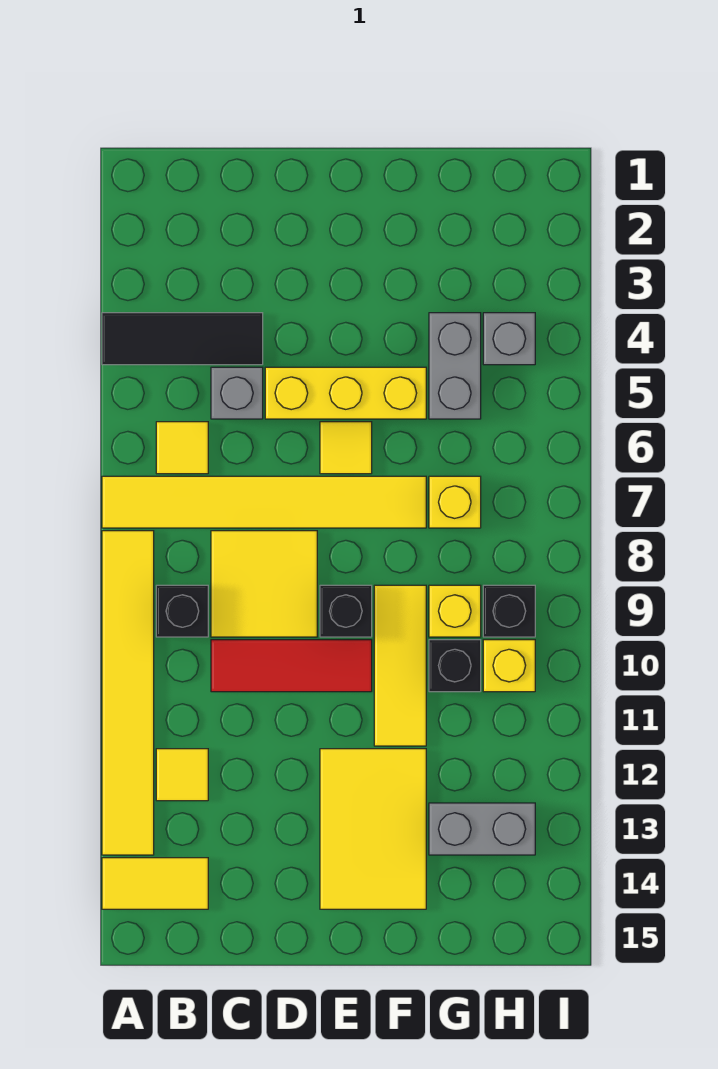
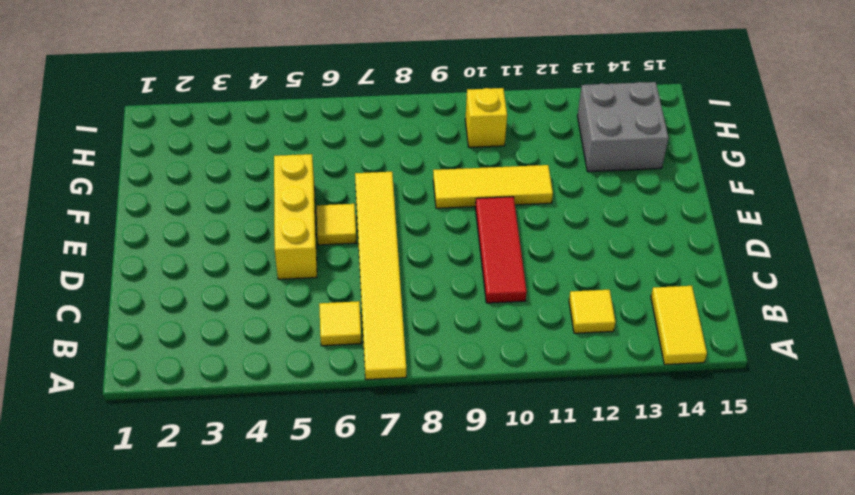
grey brick G13:H14 level 1 -> grey brick G13:H13 level 1
none -> black tile A4:C4 level 1
none -> yellow tile A8:A13 level 1
none -> black brick B9 level 1

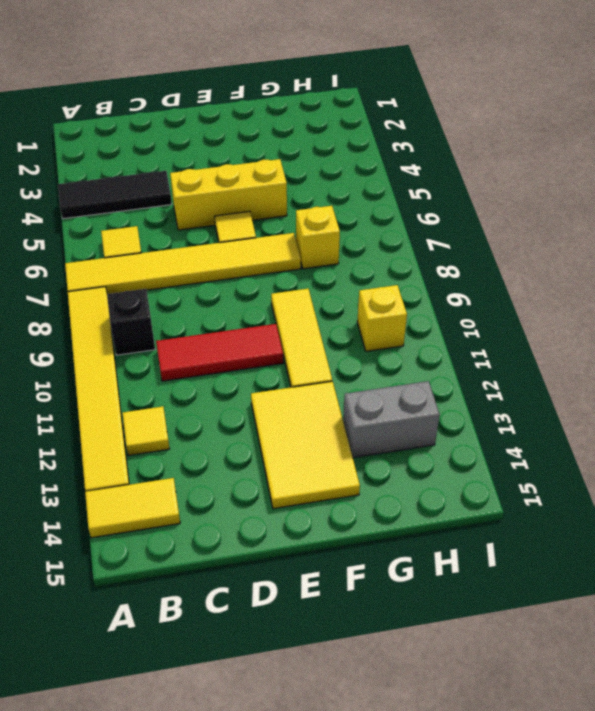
none -> grey brick C5 level 1
none -> yellow tile C8:D9 level 1
none -> black brick E9 level 1

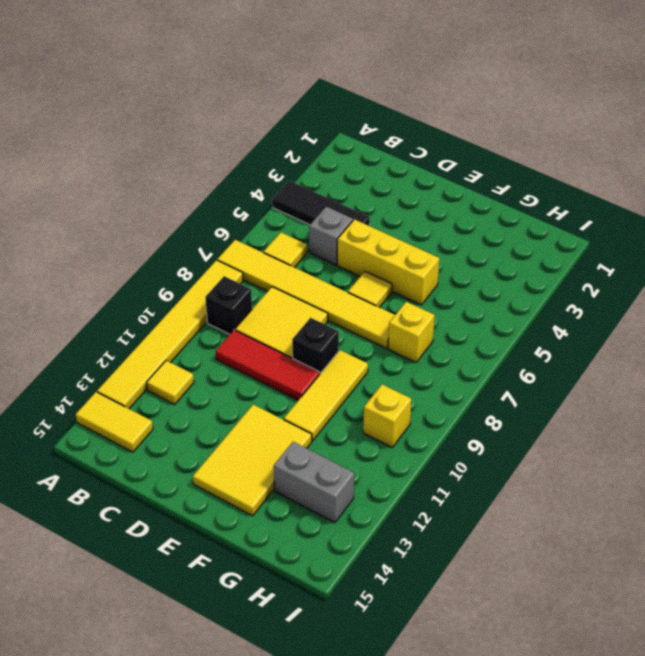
none -> grey brick G4:G5 level 1
none -> yellow brick G9 level 1
none -> black brick G10 level 1

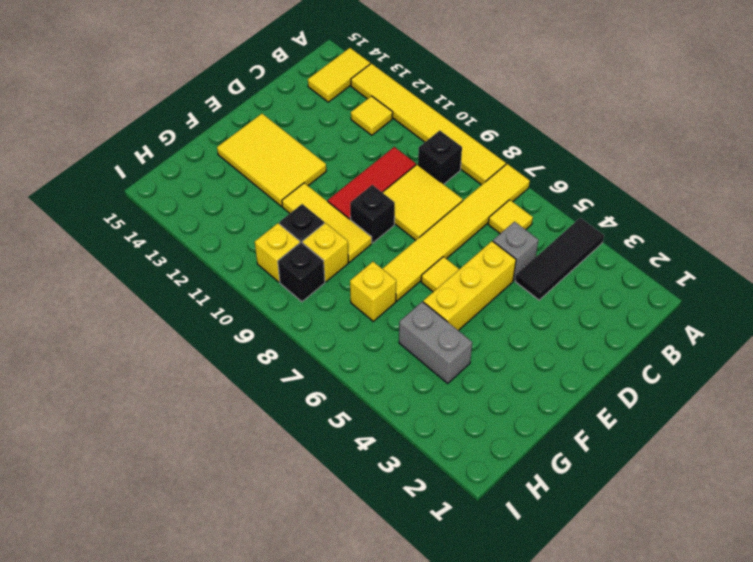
none -> grey brick G13:H13 level 1
none -> grey brick H4 level 1

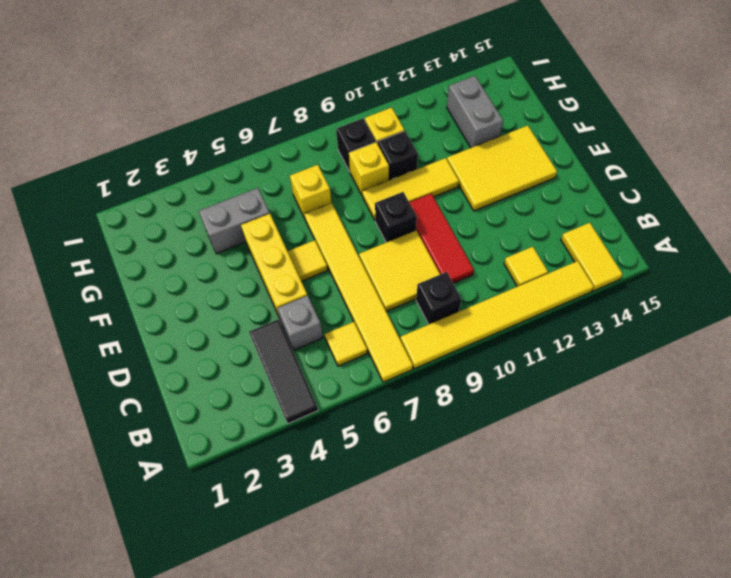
none -> grey brick H4 level 1

